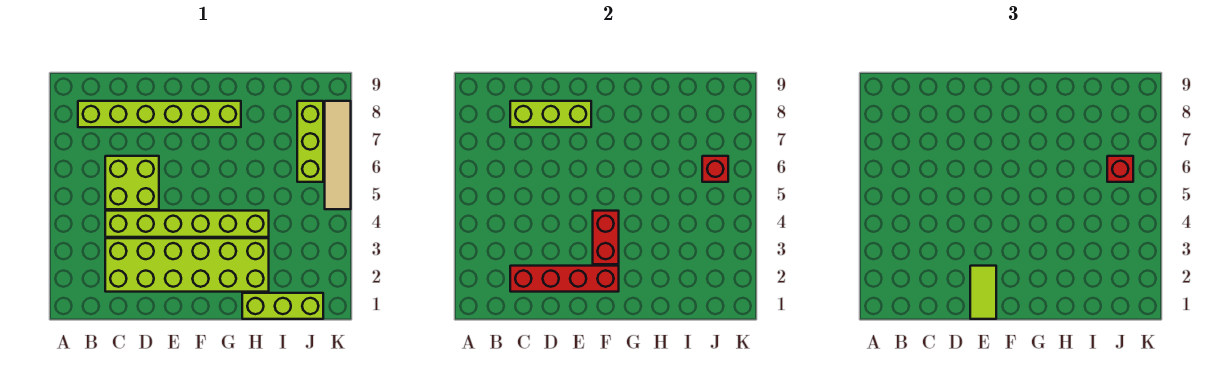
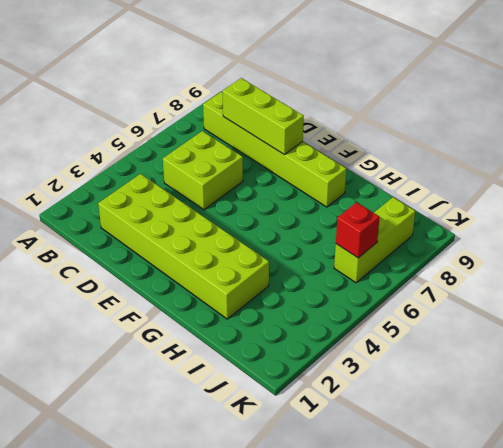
none -> lime brick C4:H4 level 1
none -> lime brick H1:J1 level 1
none -> tan tile K5:K8 level 1

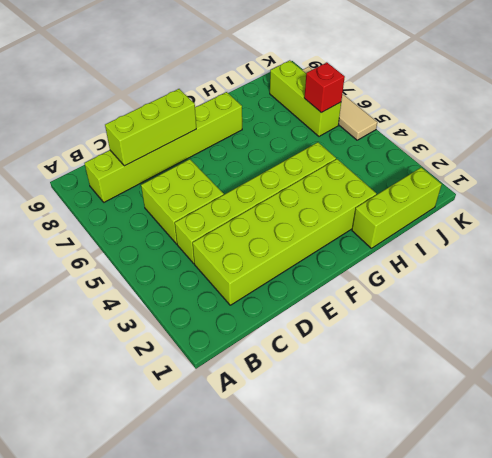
none -> red brick C2:F2 level 2
none -> red brick F3:F4 level 2
none -> lime tile E1:E2 level 3

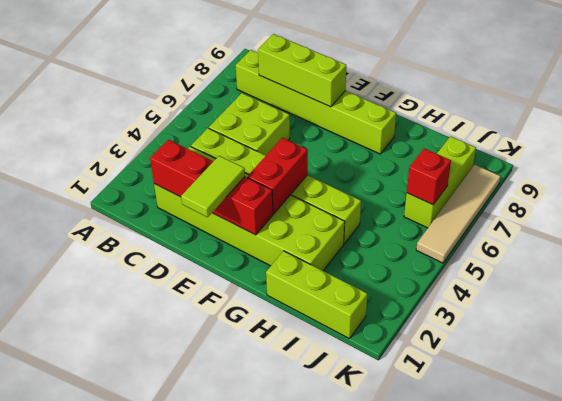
none -> red brick J6 level 3

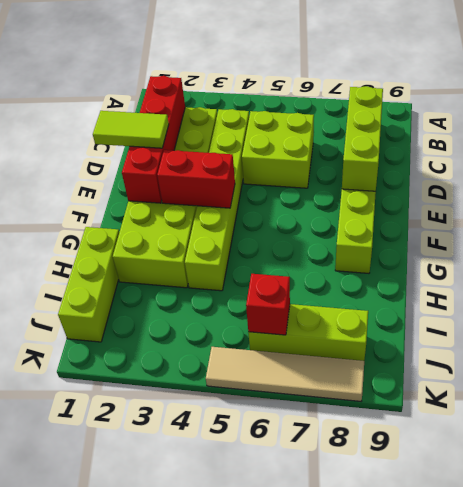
none -> red brick J6 level 3

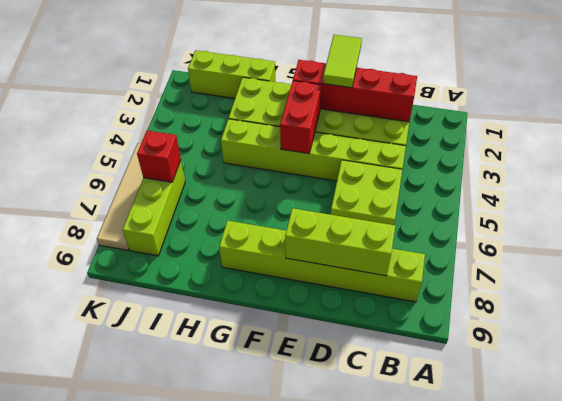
none -> red brick J6 level 3

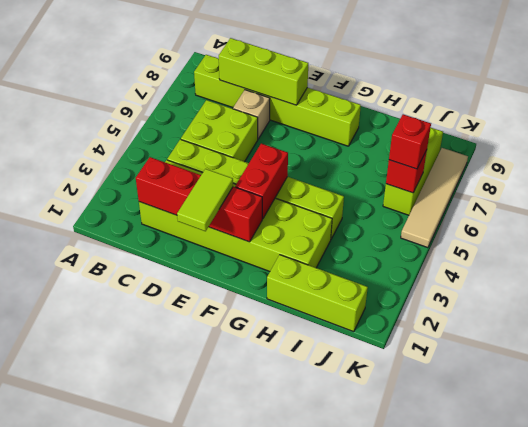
tan brick D7 level 1 -> none

